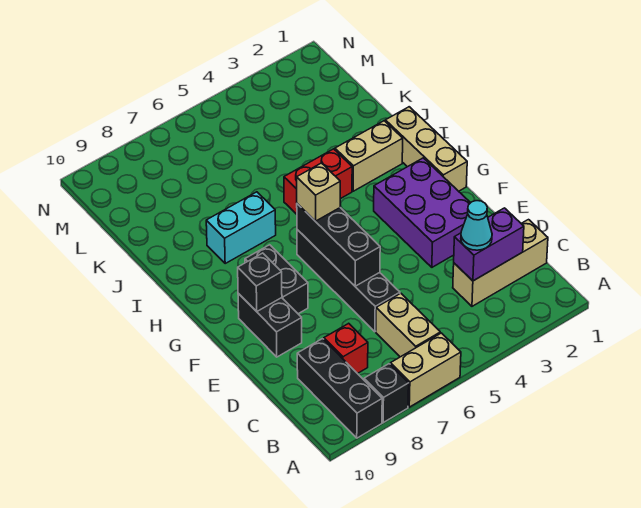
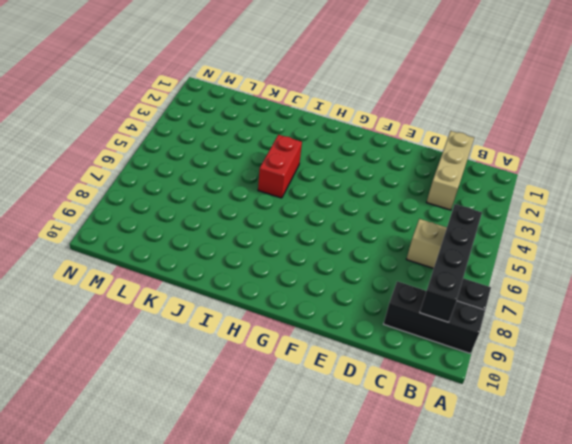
black brick B6:B9 level 2 -> black brick D6:G6 level 1
none -> tan brick A6:A7 level 1
none -> red brick C8 level 1
none -> purple brick E2:G3 level 1

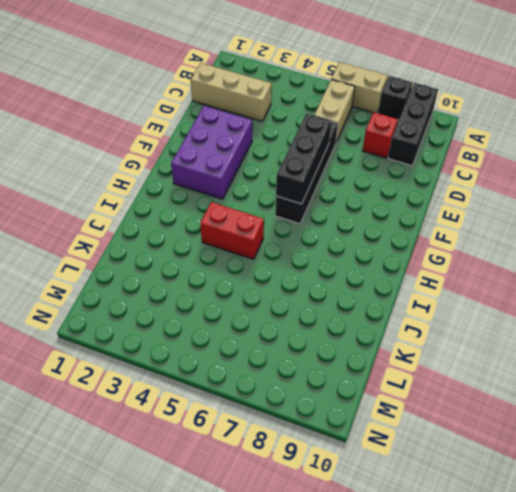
none -> black brick E9:F9 level 1
none -> black brick F8:G8 level 1
none -> tan brick G1:I1 level 1

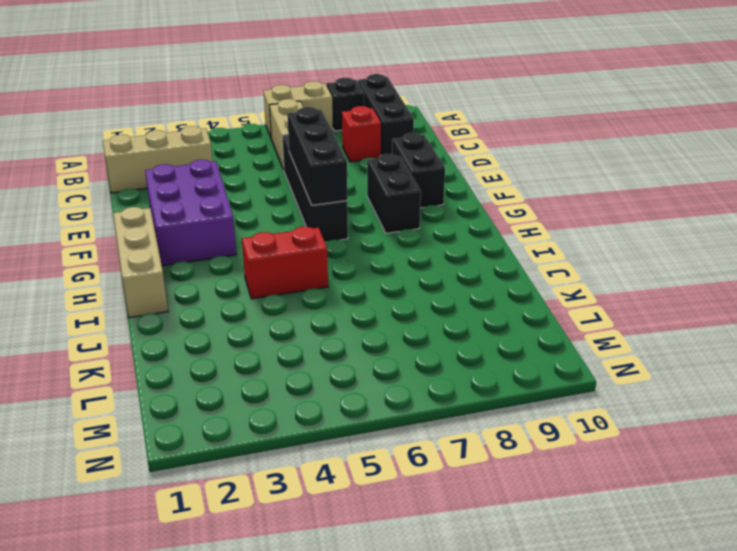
none -> tan brick I2:I3 level 1
none -> cyan brick I7:I8 level 1
none -> purple brick C2:C3 level 2

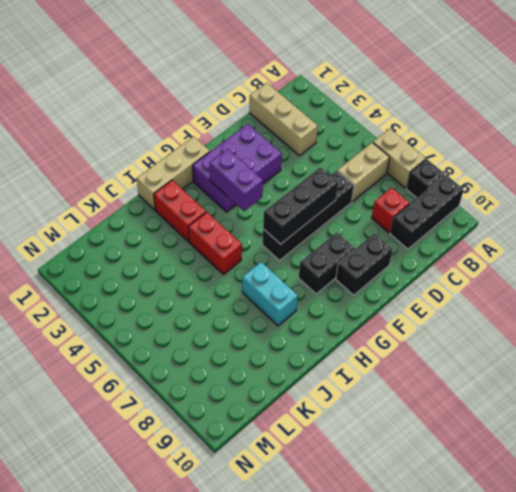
purple brick G3:G4 level 2 -> purple brick C2:C3 level 2
red brick I2:I3 level 1 -> tan brick I2:I3 level 1
none -> black brick F9 level 2
none -> cyan cone C3 level 3
none -> tan brick G6 level 3

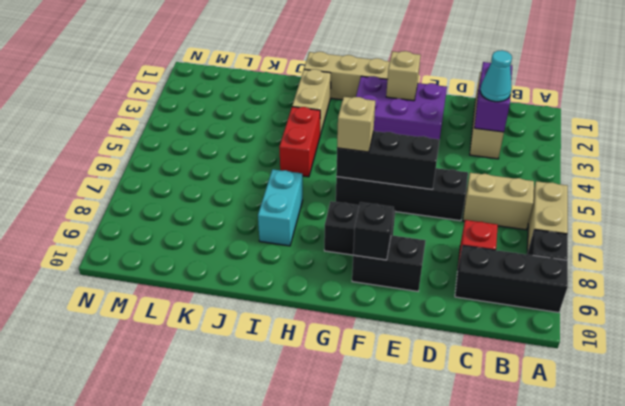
tan brick F2 level 2 -> none

